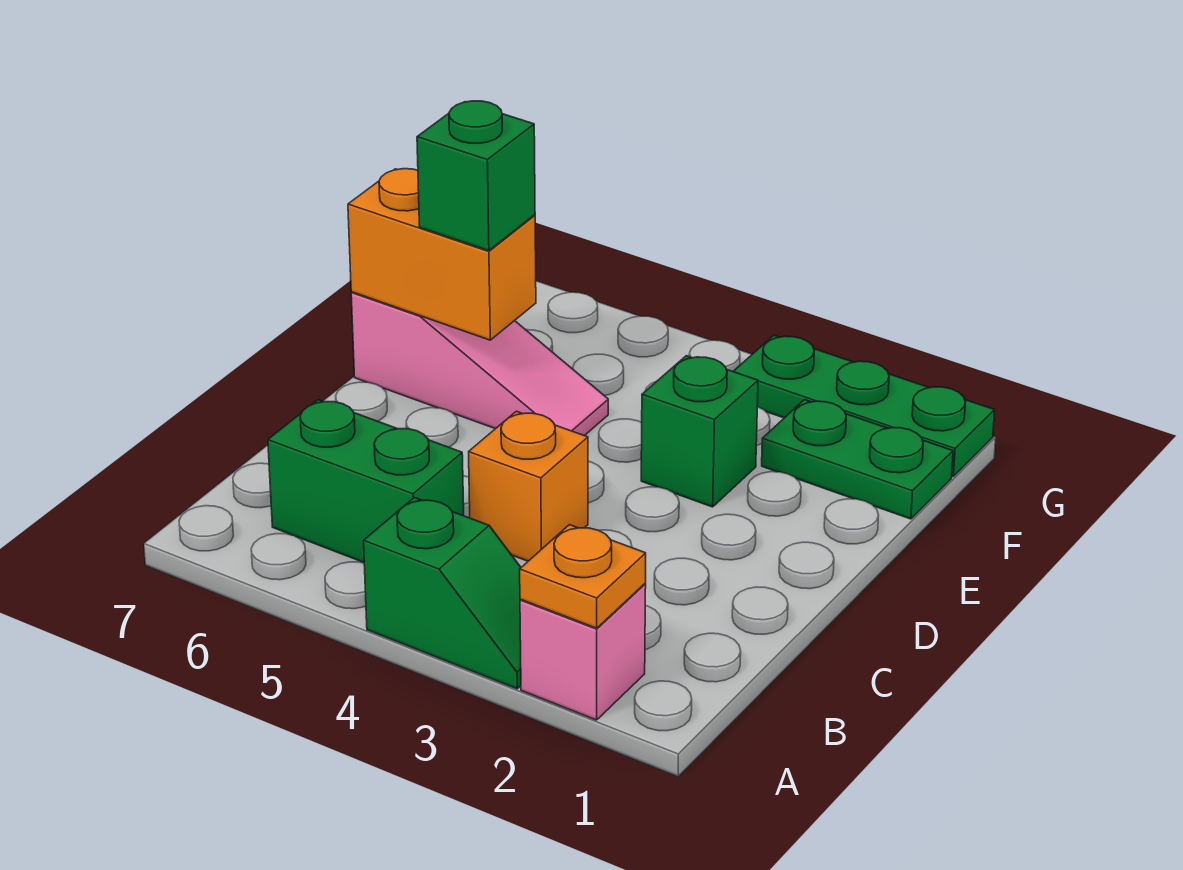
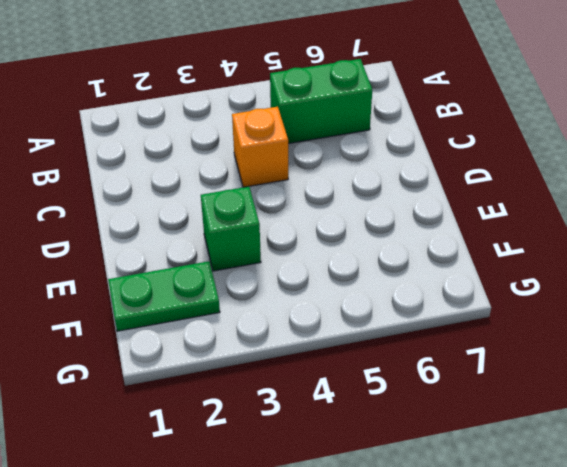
none -> pink brick A2 level 1
none -> green slope A3:A4 level 1 top 4

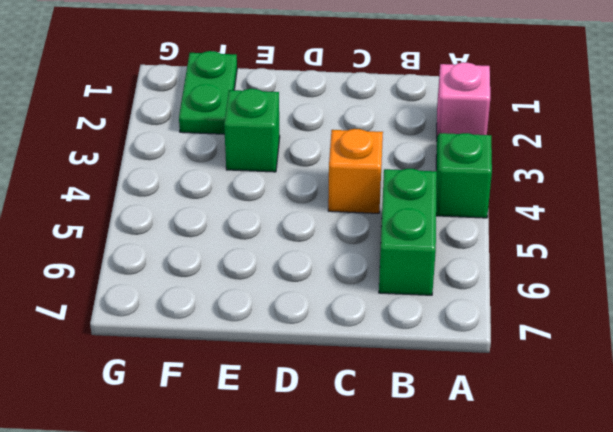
none -> pink slope E5:E7 level 1 top 7
none -> green plate G1:G3 level 1

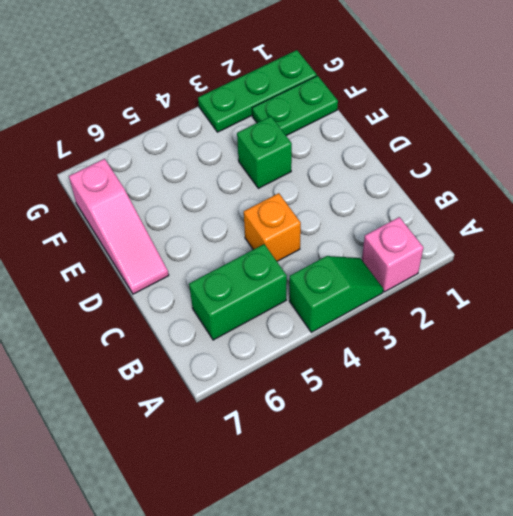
pink slope D7:F7 level 1 top F -> pink slope E5:E7 level 1 top 7
none -> orange plate A2 level 2
none -> orange brick E6:E7 level 2

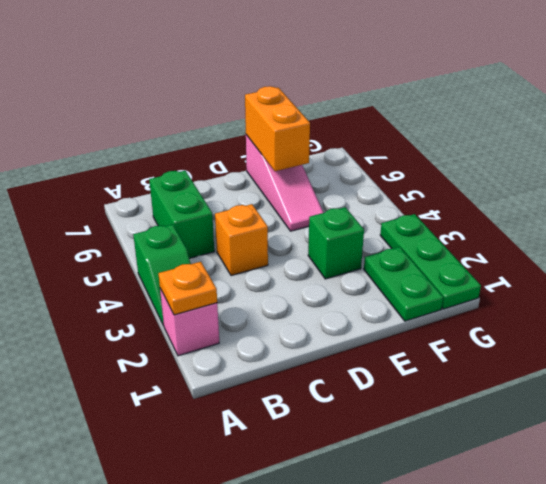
none -> green brick E6 level 3

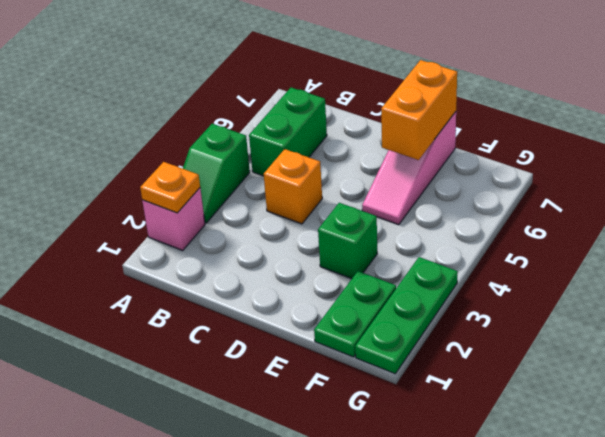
none -> green brick E6 level 3

